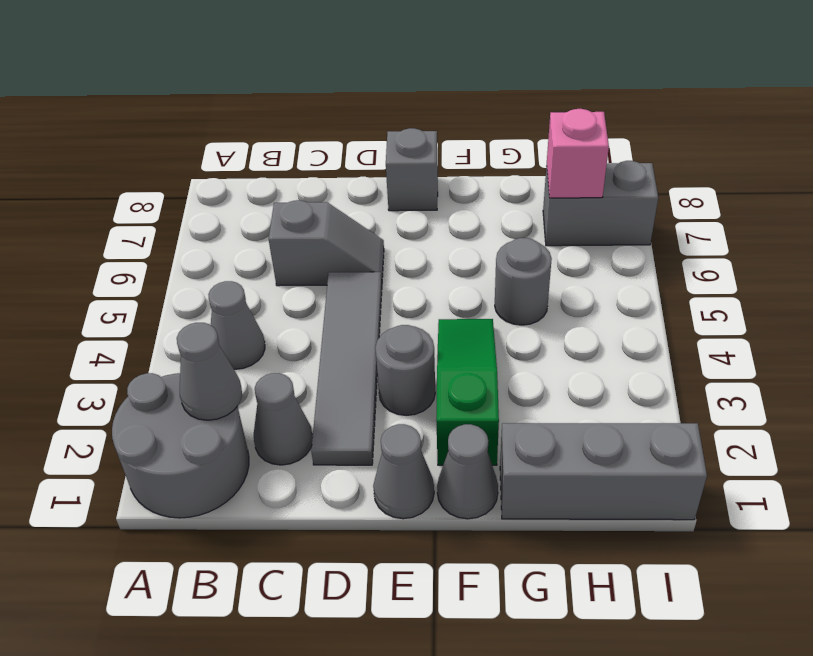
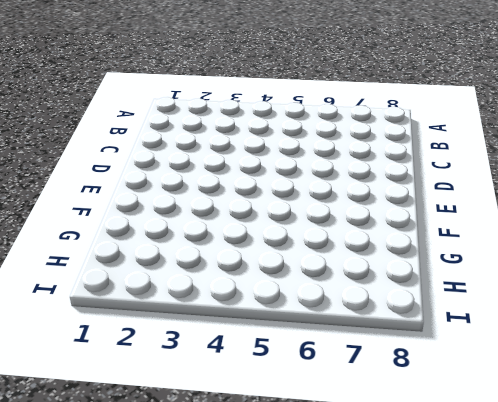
none -> grey round brick A1:B2 level 1
none -> grey cone B4 level 1
none -> grey cone C2 level 1

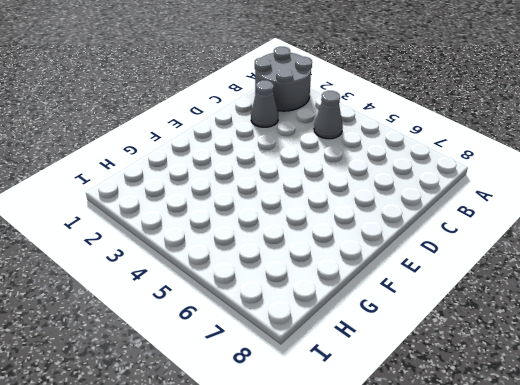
none -> grey slope C6:D6 level 1 top C
none -> grey tile D2:D5 level 1
none -> grey cone E1 level 1

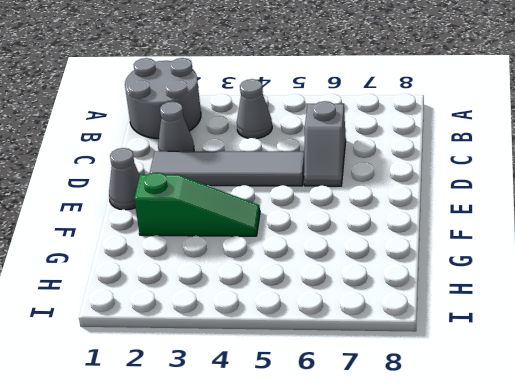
none -> grey round brick E3 level 1
none -> grey brick E8 level 1
none -> grey cone F1 level 1

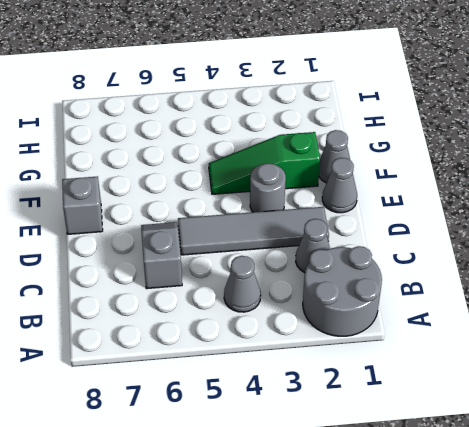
none -> grey brick G1:I1 level 1
none -> grey round brick G5 level 1
none -> grey brick H7:I7 level 1

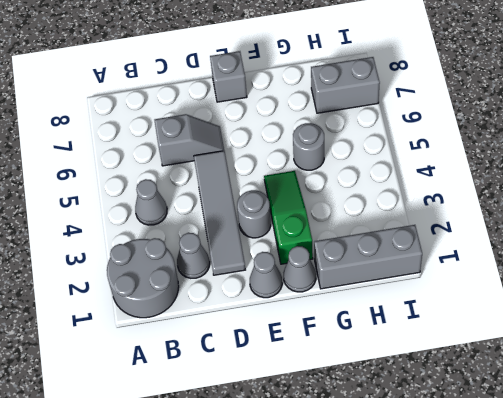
none -> grey cone B2 level 2
none -> pink brick H7 level 2

